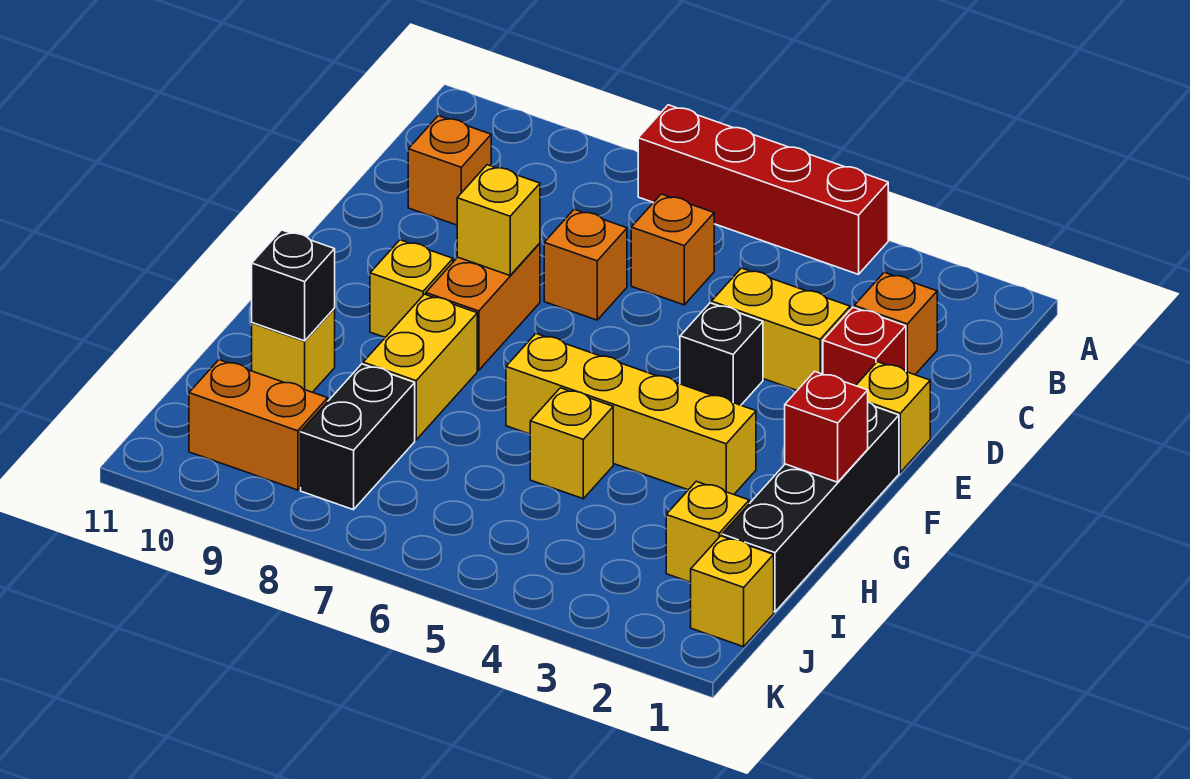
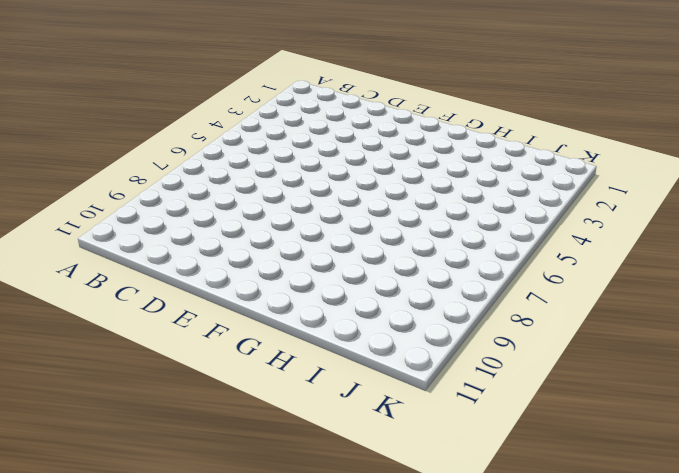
none -> red brick A4:A7 level 1
none -> orange brick C2 level 1
none -> orange brick C6 level 1

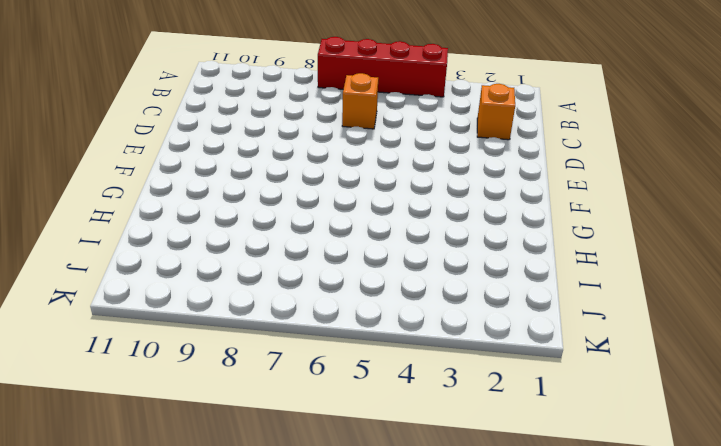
none -> orange brick C10 level 1
none -> red brick D2 level 1
none -> yellow brick D3:D4 level 1

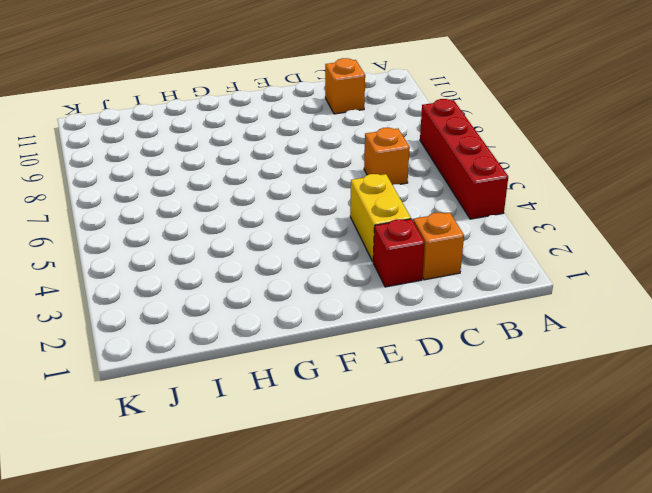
none -> orange brick D7 level 1
none -> yellow brick E1 level 1
none -> black brick E4 level 1

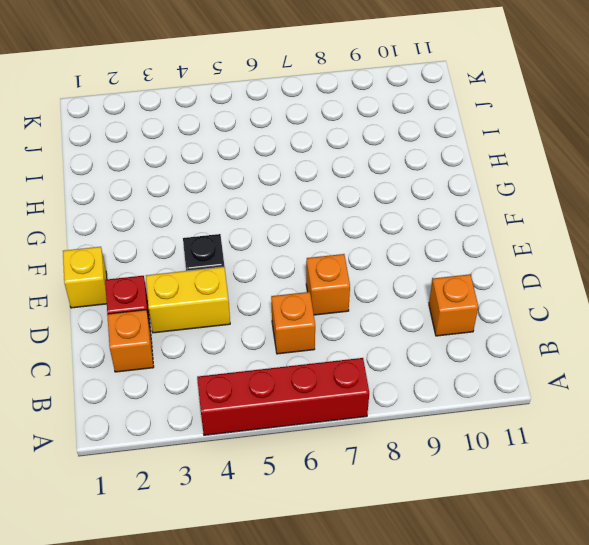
none -> orange brick E8:F8 level 1
none -> black brick F1:I1 level 1
none -> yellow brick F9 level 1

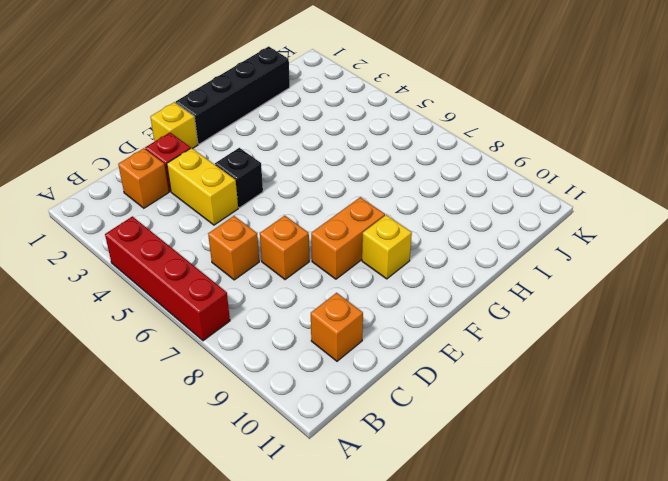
none -> yellow brick G3:G6 level 1
none -> yellow brick G8:H8 level 1
none -> yellow brick H5 level 1

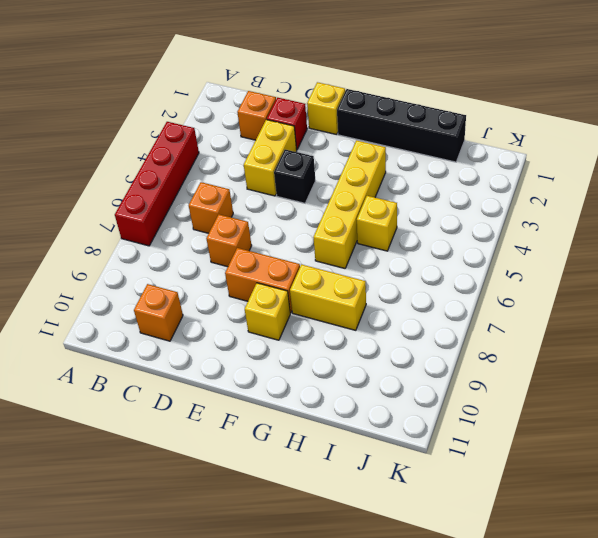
none -> yellow brick H10 level 1
none -> yellow brick I2 level 1
none -> black brick I8:J8 level 1

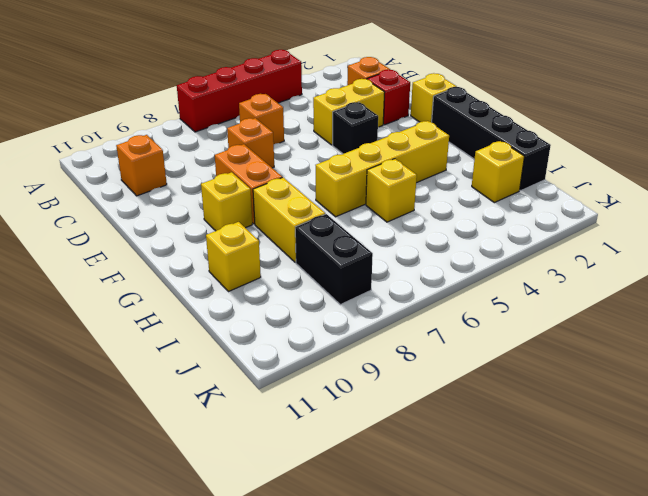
none -> yellow brick J1 level 1
none -> orange brick J9:J10 level 1
none -> yellow brick E8 level 2

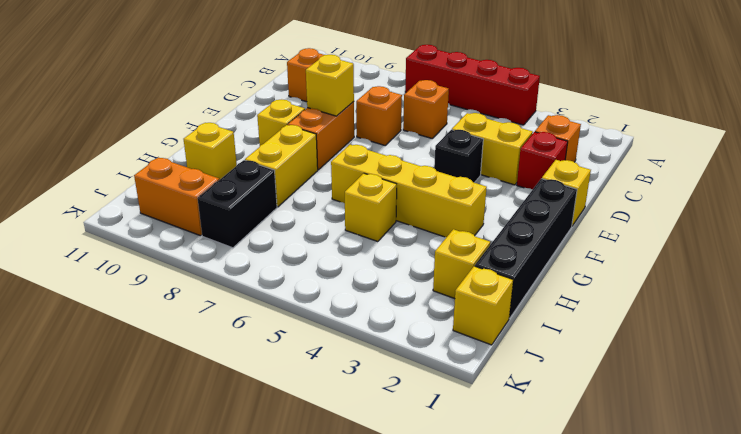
none -> red brick G1 level 2
none -> black brick H10 level 2

